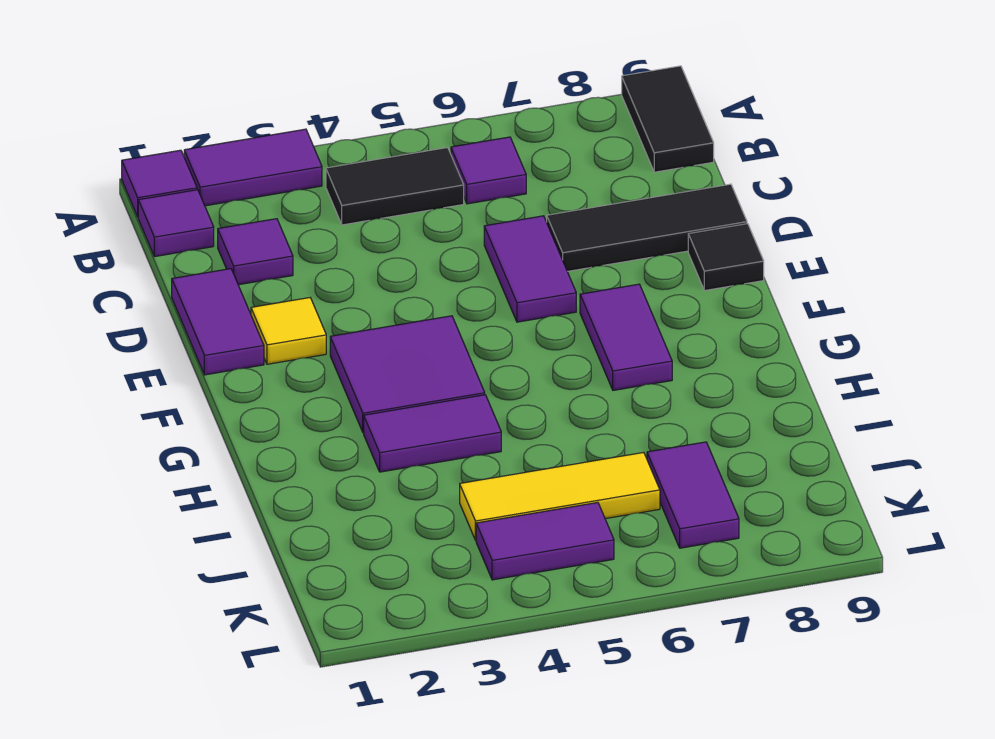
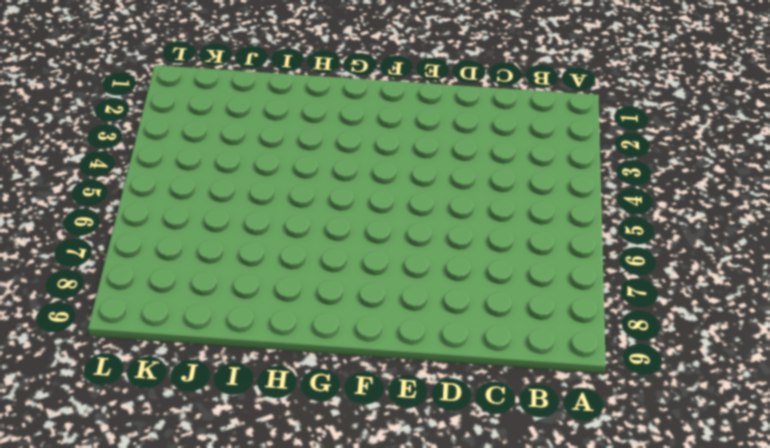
none -> purple tile A1 level 1
none -> purple tile A2:A3 level 1
none -> black tile A9:B9 level 1

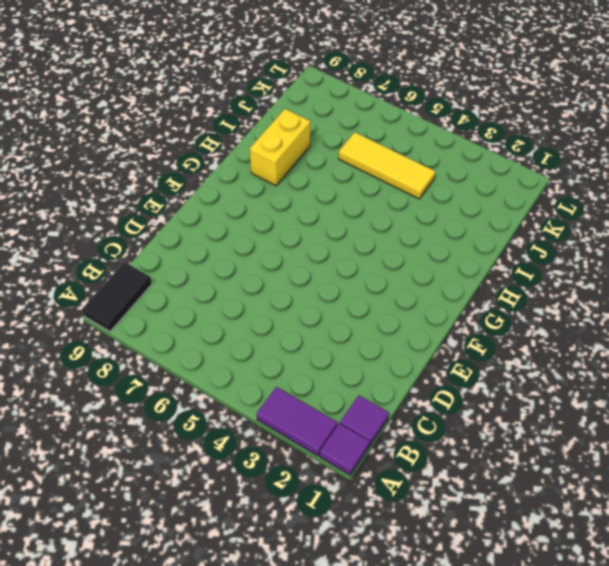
yellow brick H8:I8 level 1 -> none
none -> black tile B4:B5 level 1
none -> purple tile B6 level 1
none -> purple tile C2 level 1

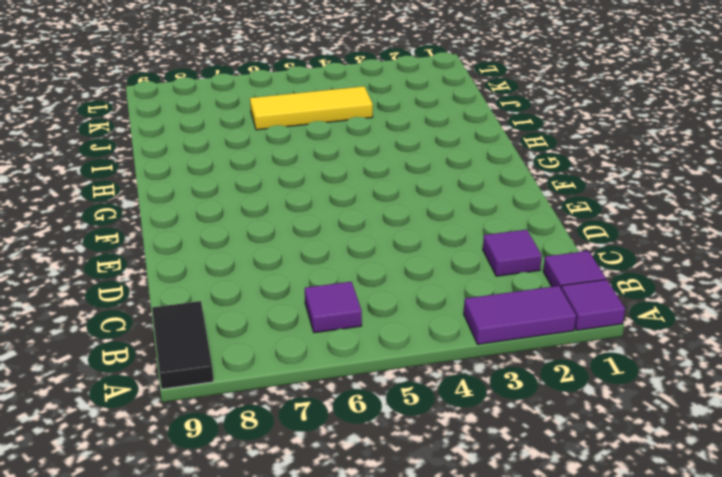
none -> black tile B4:B5 level 1
none -> purple tile D1:E1 level 1
none -> purple tile D6:E6 level 1

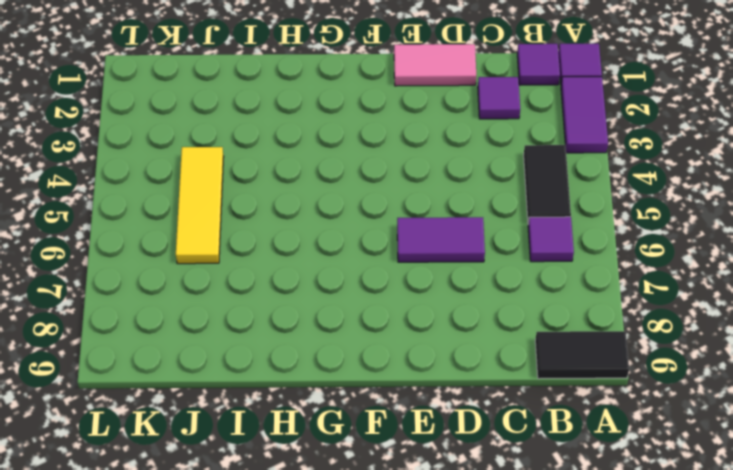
pink tile D1:E1 level 1 -> purple tile D1:E1 level 1
none -> black tile D7:D9 level 1
none -> yellow tile E2 level 1
none -> black tile E9 level 1

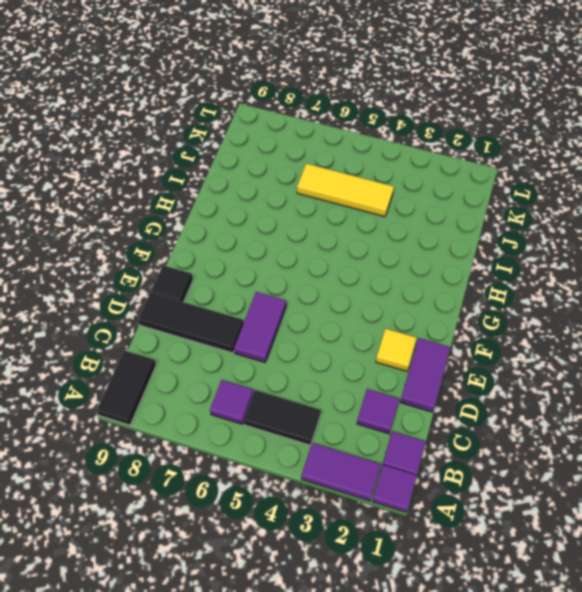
none -> purple tile F3:G4 level 1
none -> purple tile F7:G7 level 1
none -> purple tile H3:H4 level 1

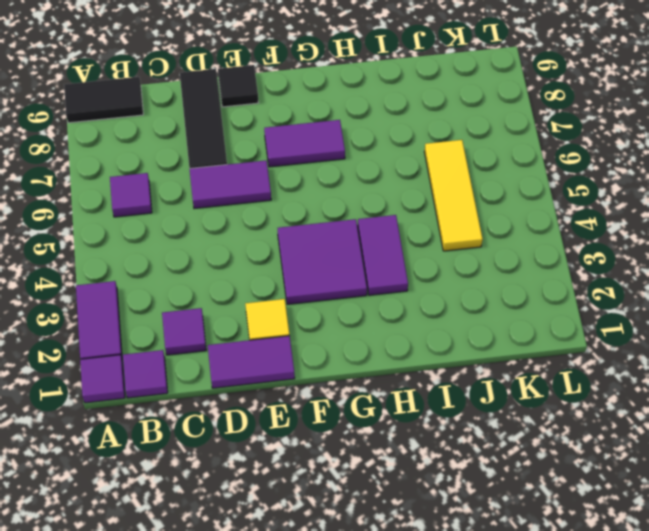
none -> black tile B4:B5 level 1
none -> purple tile J7:K7 level 1
none -> purple tile K4:K5 level 1

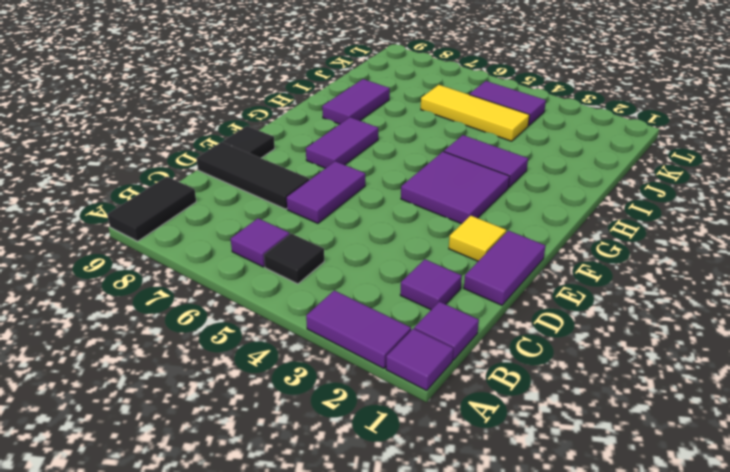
black tile B5 level 1 -> black tile B4:B5 level 1
purple tile H8:I8 level 1 -> purple tile J7:K7 level 1

